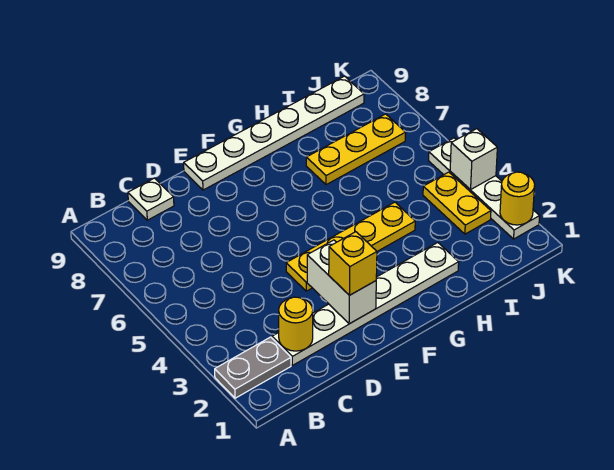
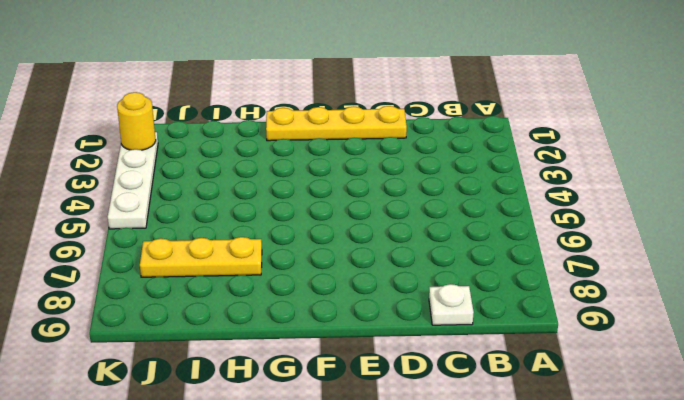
yellow plate D1:G1 level 1 -> yellow plate E4:H4 level 1
none -> grey plate A2:B2 level 1
none -> white plate C2:H2 level 1
none -> white plate E9:J9 level 1

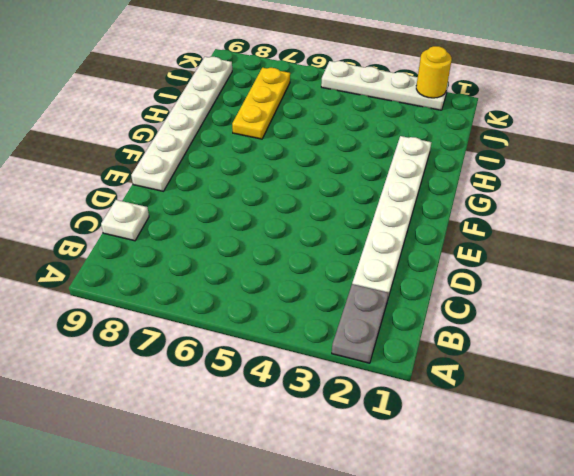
none -> yellow plate E4:H4 level 1
none -> yellow plate J3:J4 level 1
none -> yellow round brick C2 level 2

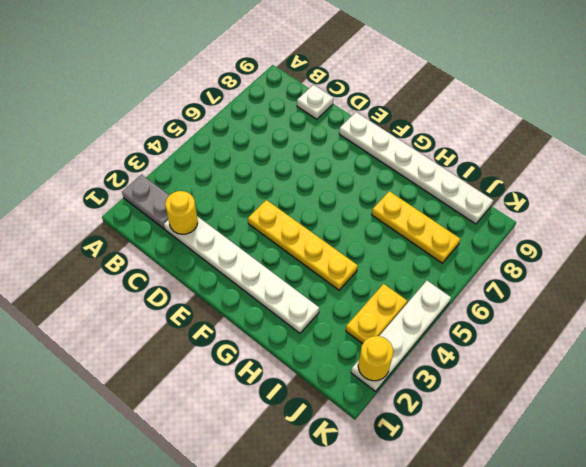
none -> white brick E2:E3 level 2
none -> white brick K4 level 2
none -> yellow brick E2 level 3

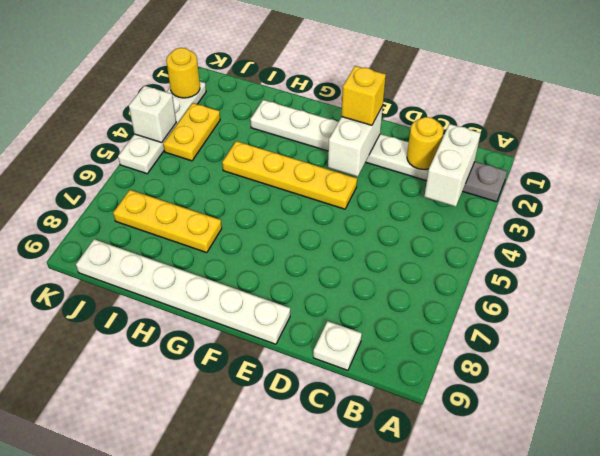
white brick B2:B3 level 2 -> none

